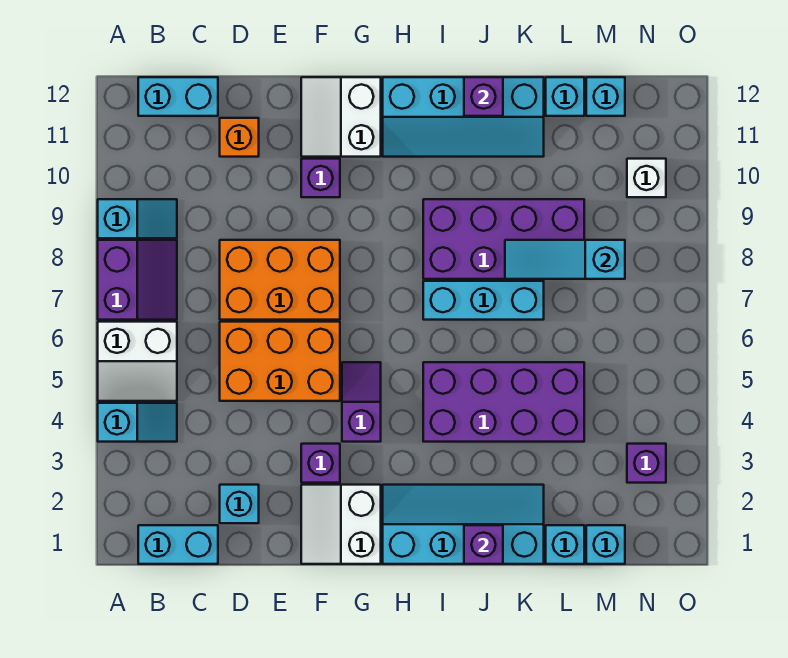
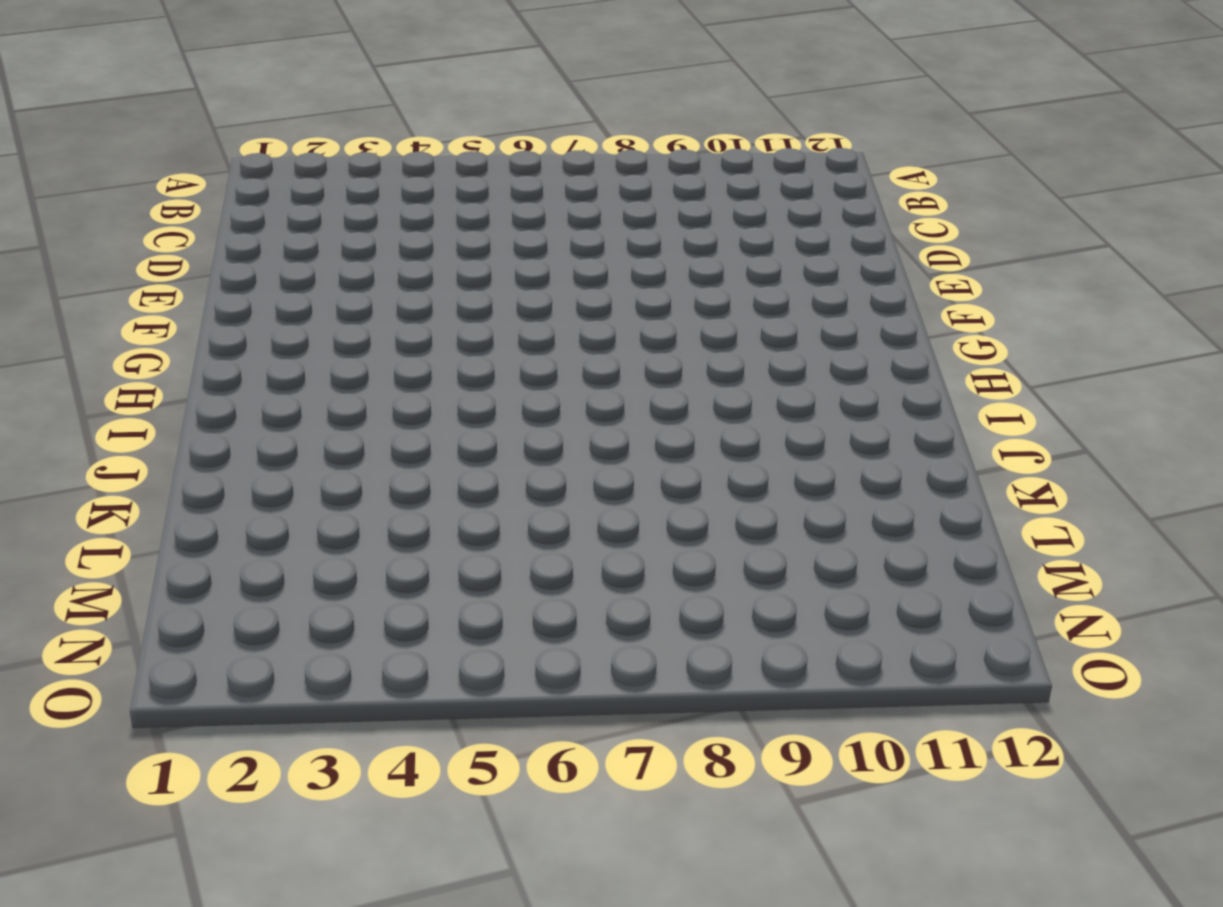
none -> cyan slope A4:B4 level 1 top A
none -> white slope A5:B6 level 1 top 6
none -> purple slope A7:B8 level 1 top A

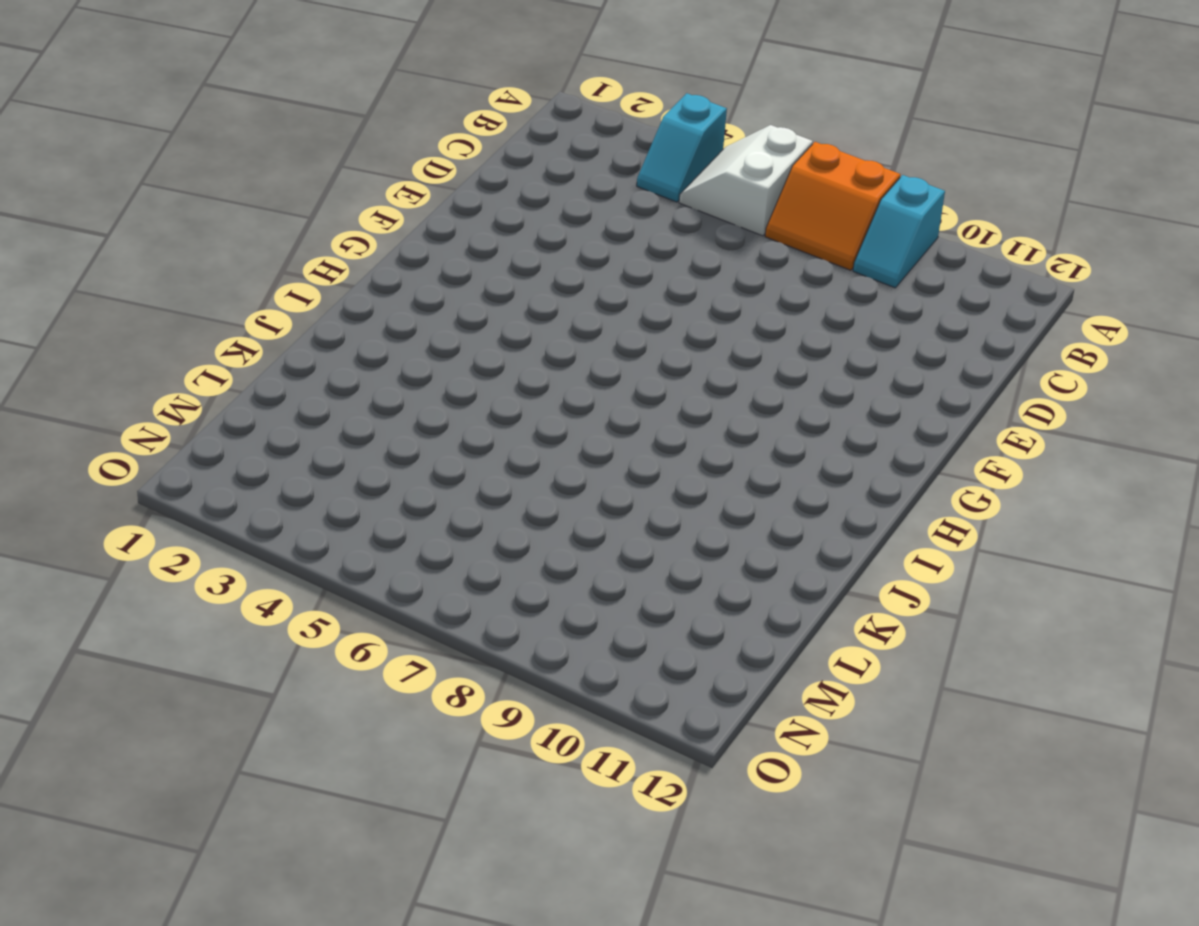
orange slope A7:B8 level 1 top A -> purple slope A7:B8 level 1 top A
none -> cyan brick B1:C1 level 1
none -> cyan brick B12:C12 level 1
none -> cyan brick D2 level 1

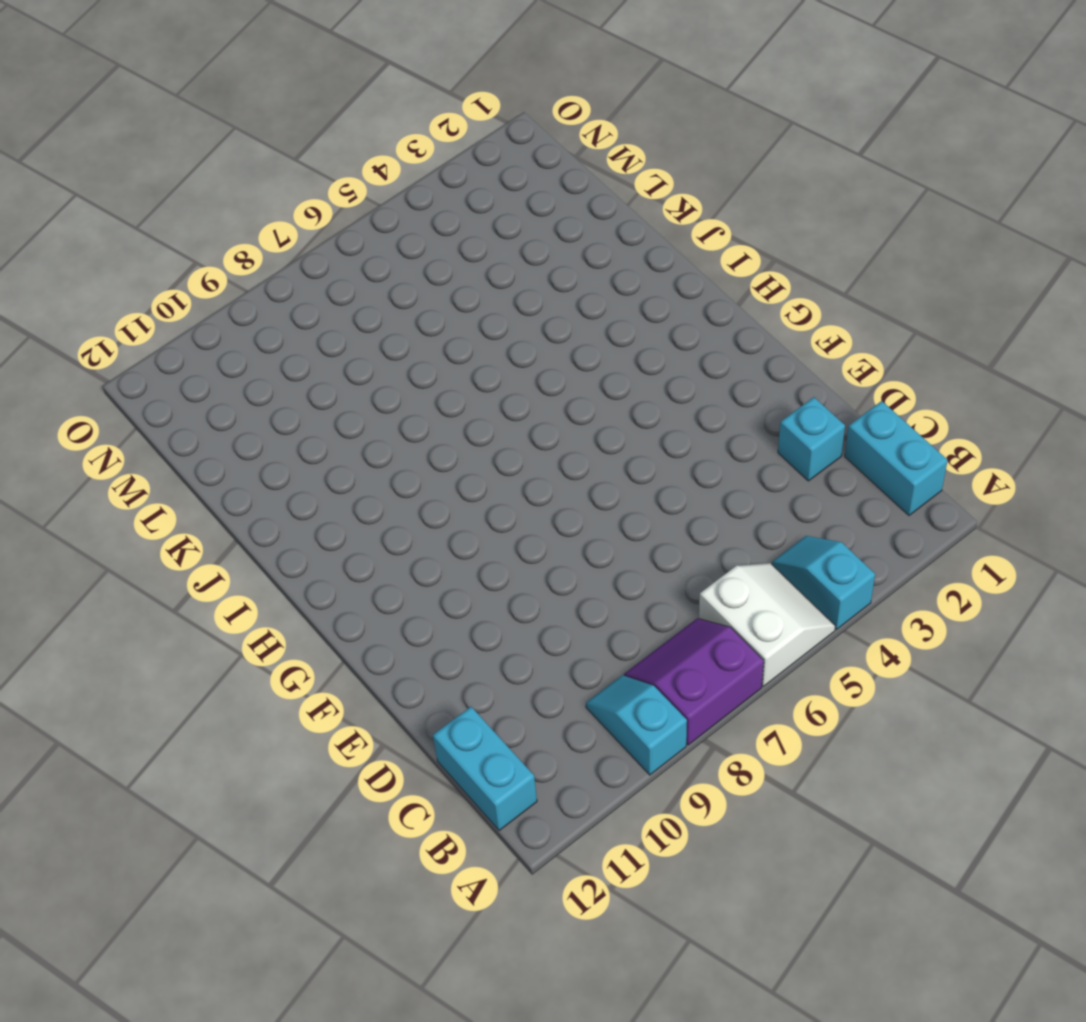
none -> orange brick D5:F6 level 1
none -> orange brick D7:F8 level 1
none -> orange brick D11 level 1

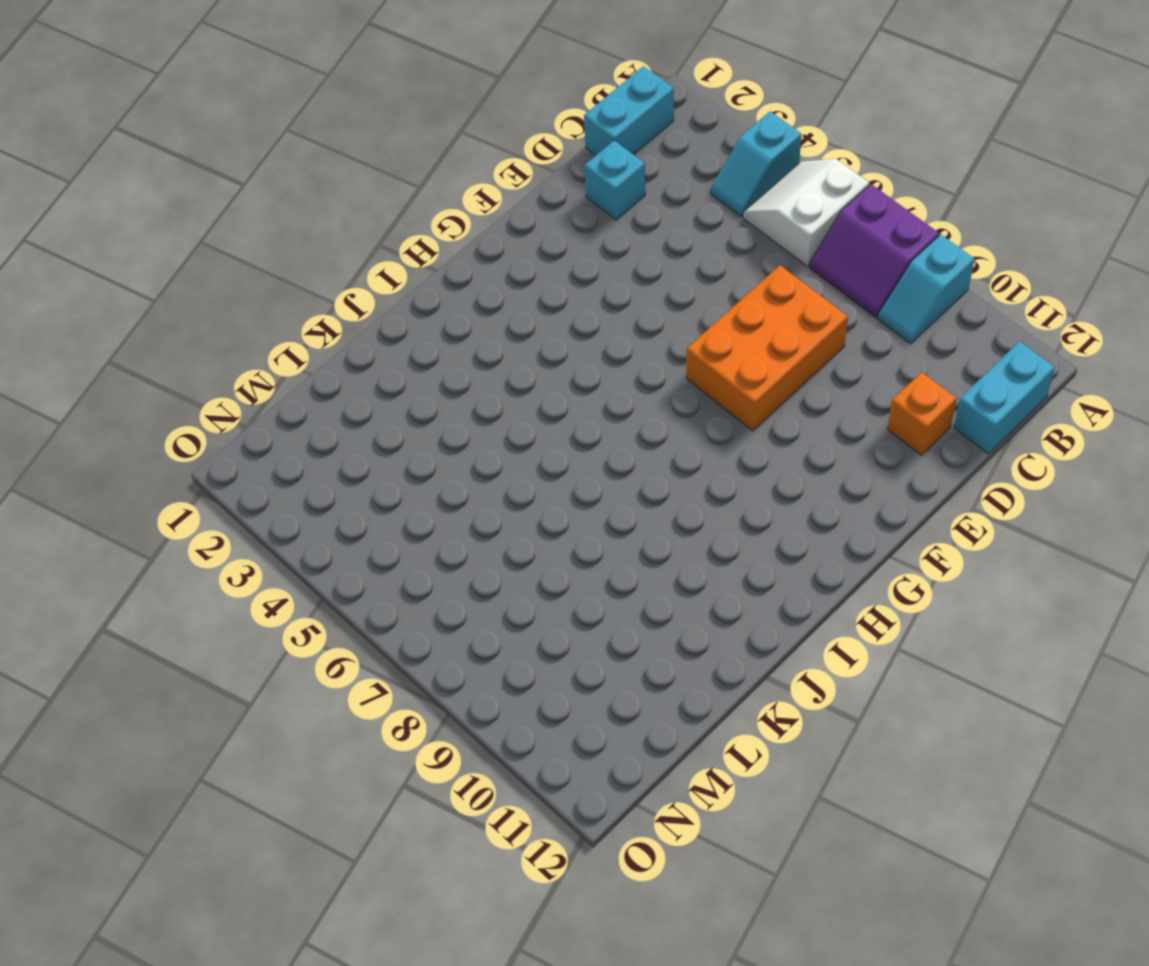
none -> orange brick D5:F6 level 1
none -> white slope F1:G2 level 1 top G
none -> purple brick F3 level 1

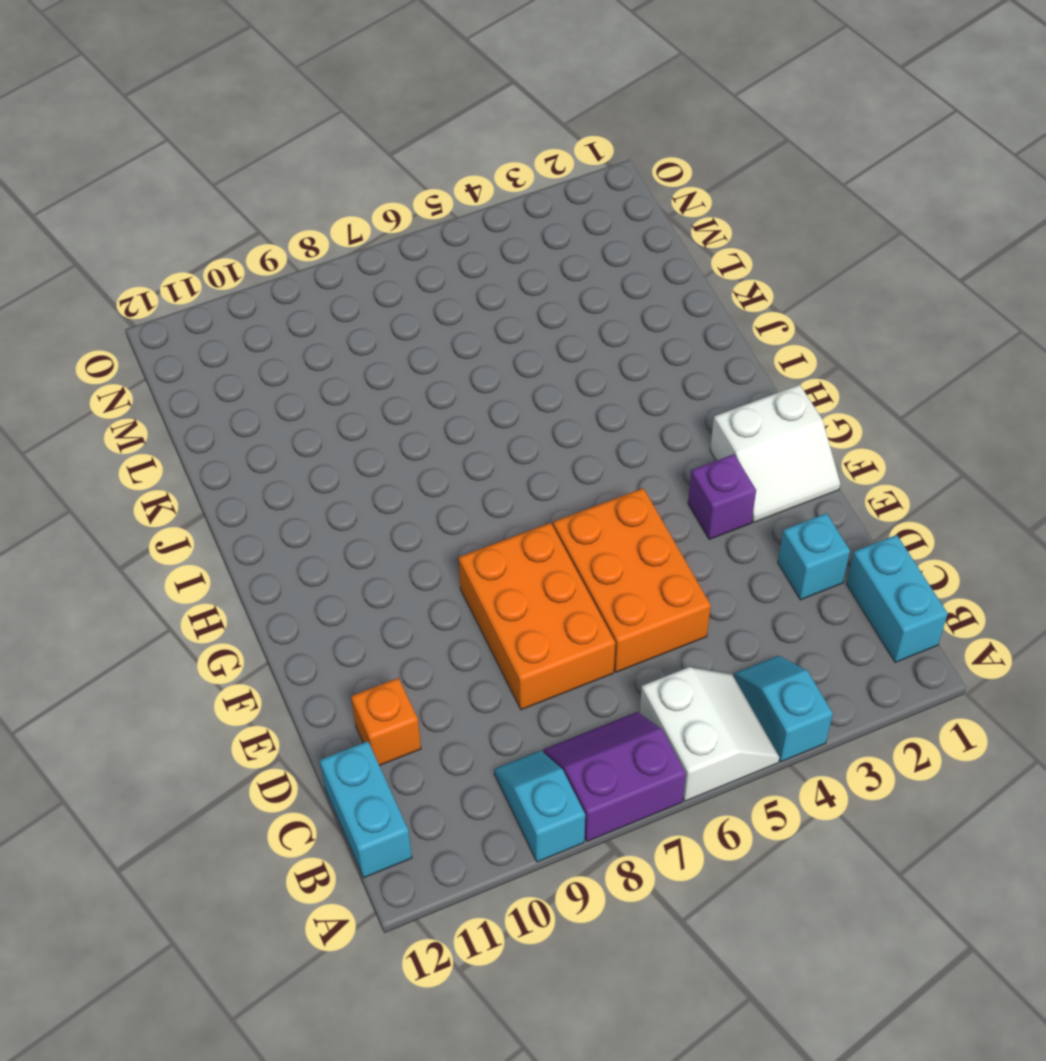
none -> purple brick F10 level 1
none -> white slope F11:G12 level 1 top G
none -> purple slope G4:G5 level 1 top 4

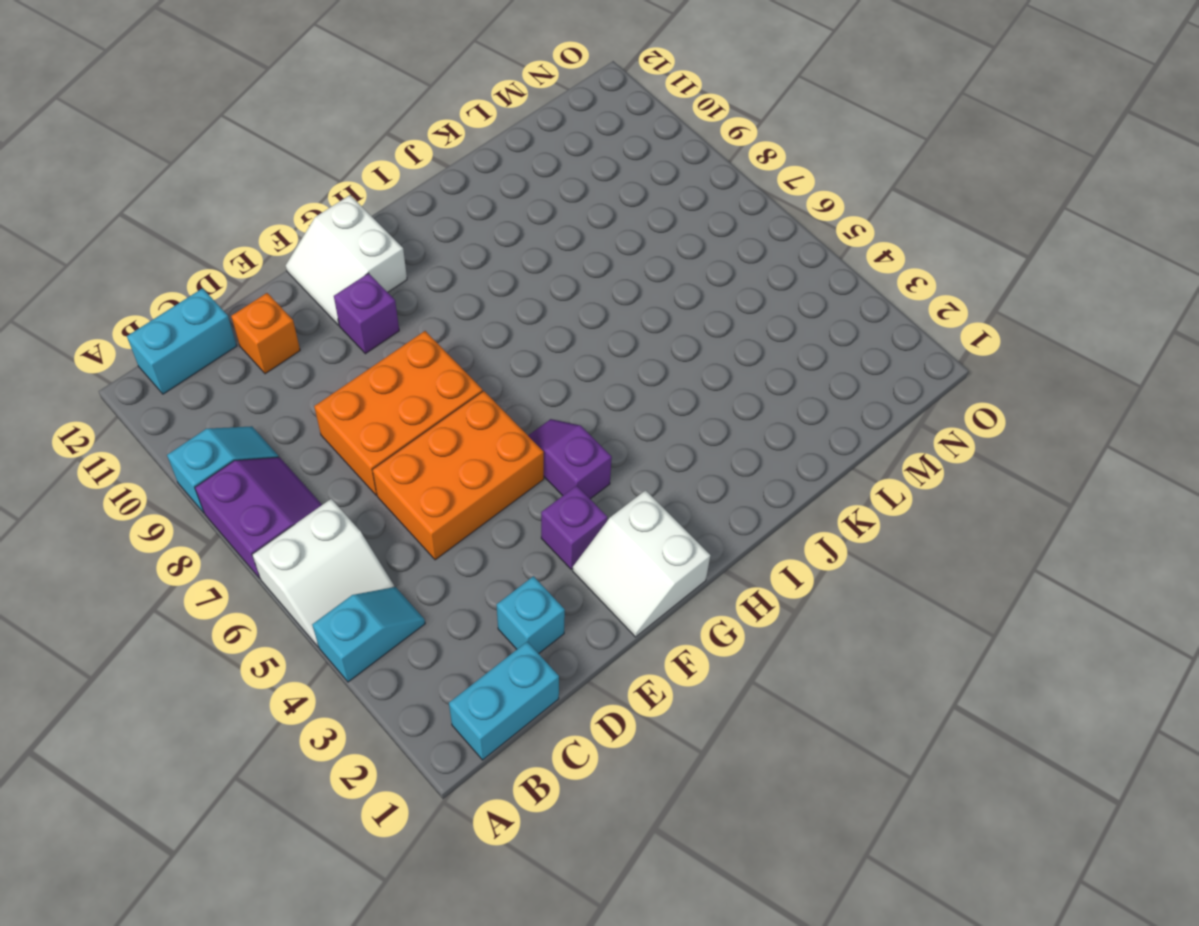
none -> cyan slope H1:K2 level 1 top 1
none -> cyan slope H11:K12 level 1 top 12
none -> purple brick I4:L5 level 1

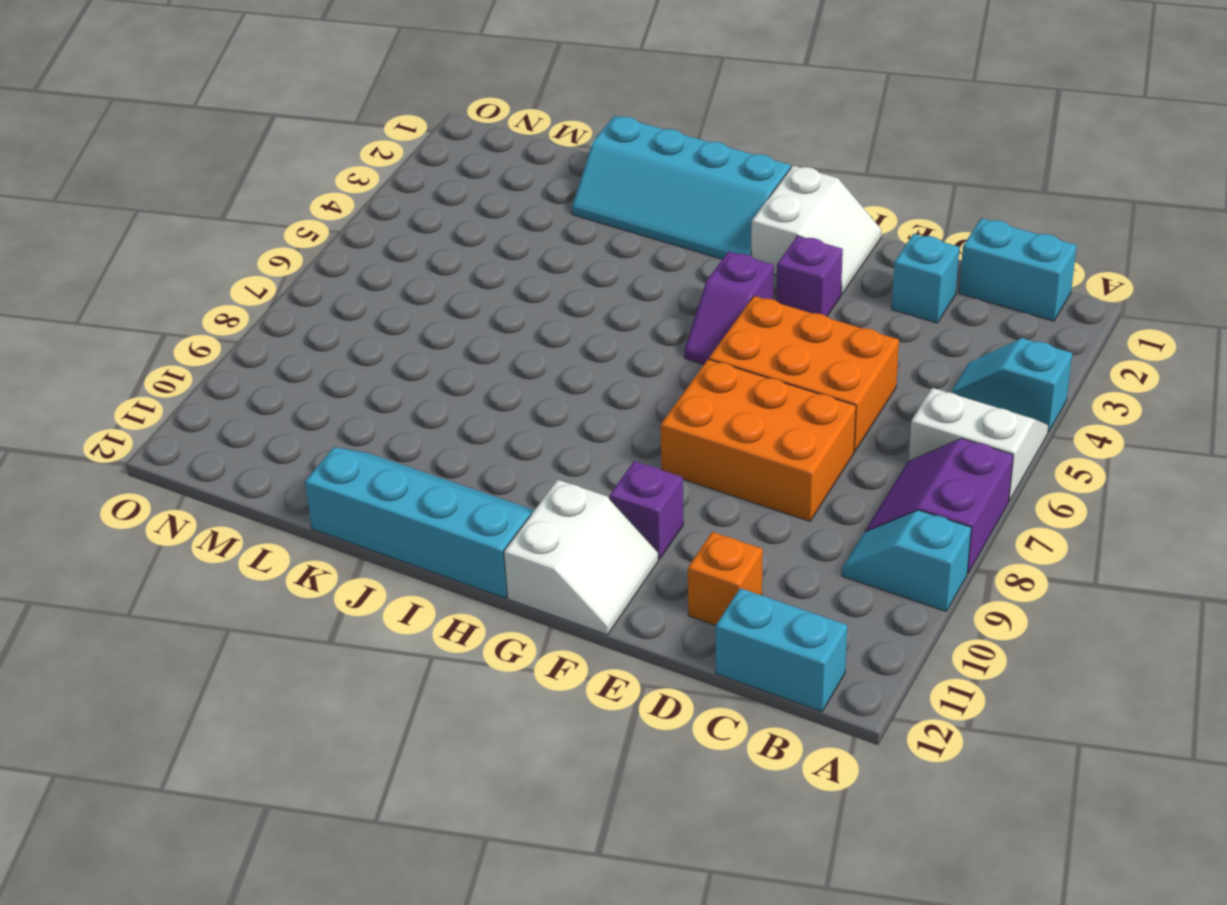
none -> purple brick I4:L5 level 1
none -> cyan brick I7:K7 level 1
none -> purple brick I8:L9 level 1

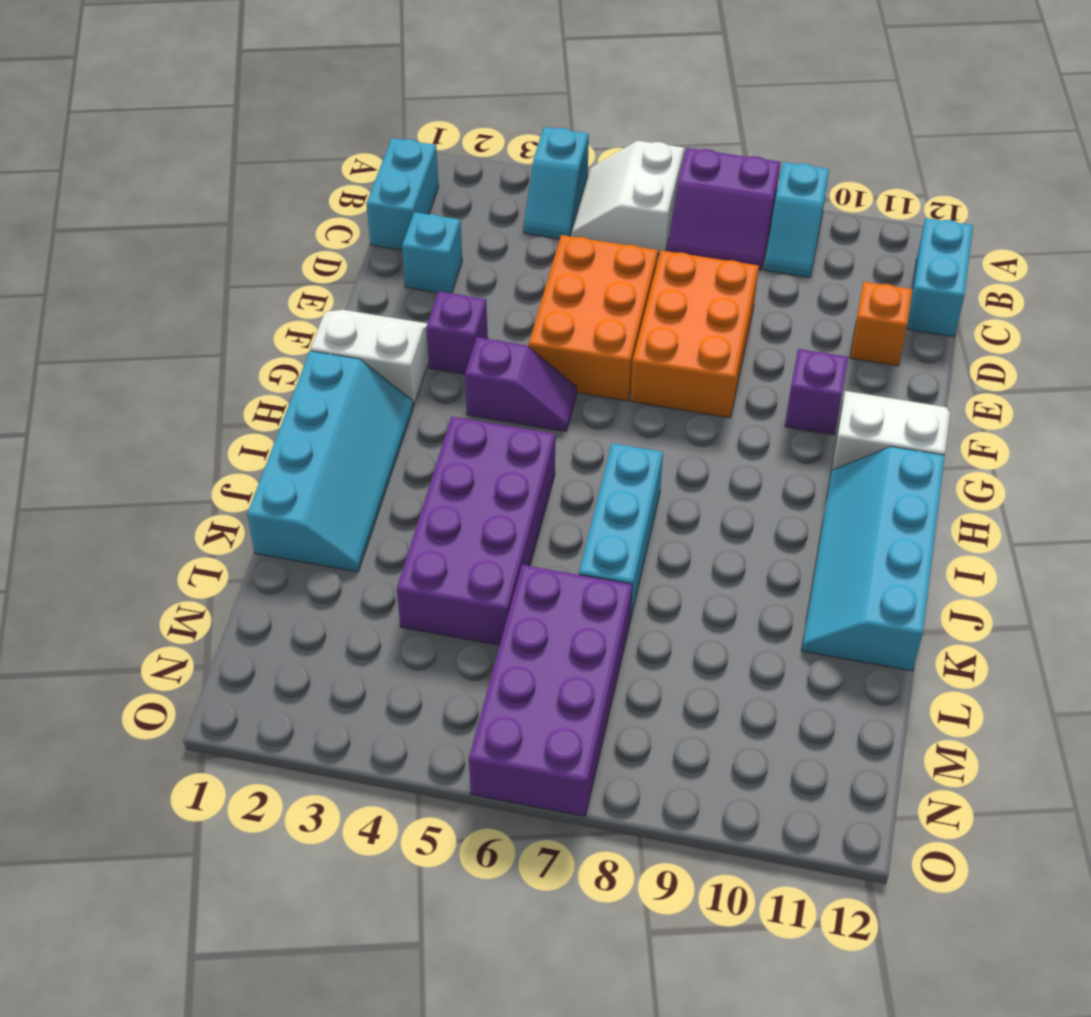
purple brick L6:O7 level 1 -> purple brick I8:L9 level 1
none -> cyan brick L1 level 1
none -> cyan brick L12 level 1
none -> cyan brick M1 level 1

